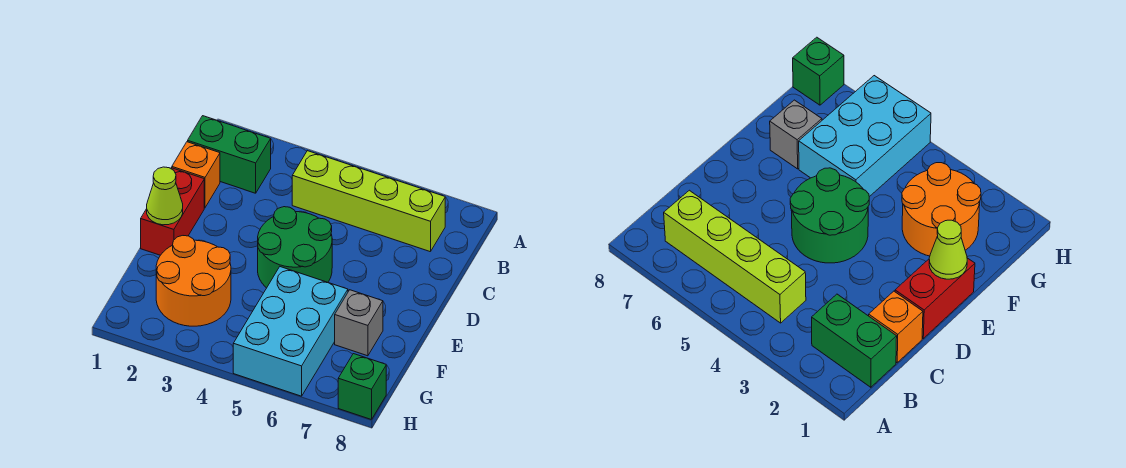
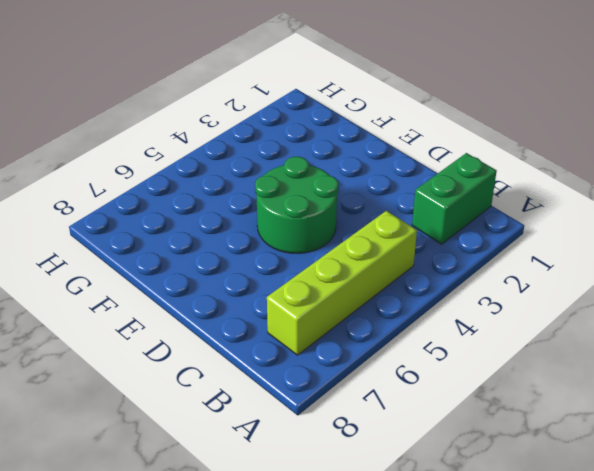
none -> orange brick C1 level 1
none -> red brick D1:E1 level 1

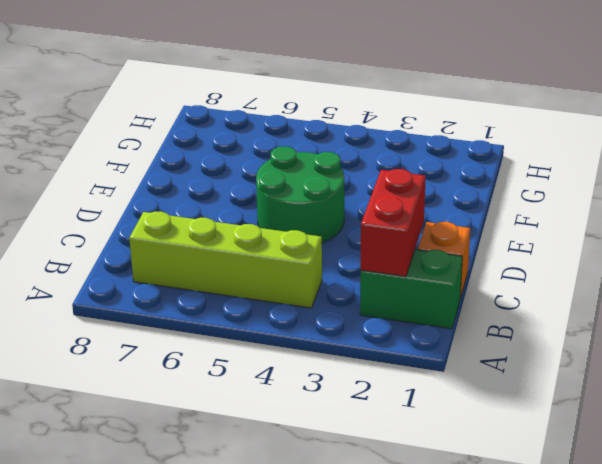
red brick B2:C2 level 2 -> red brick D1:E1 level 1
none -> orange round brick F2:G3 level 1
none -> cyan brick F5:H6 level 1

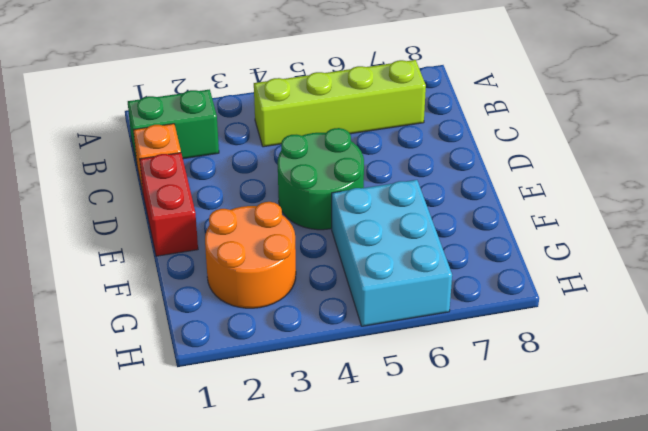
none -> grey brick F7 level 1
none -> green brick H8 level 1

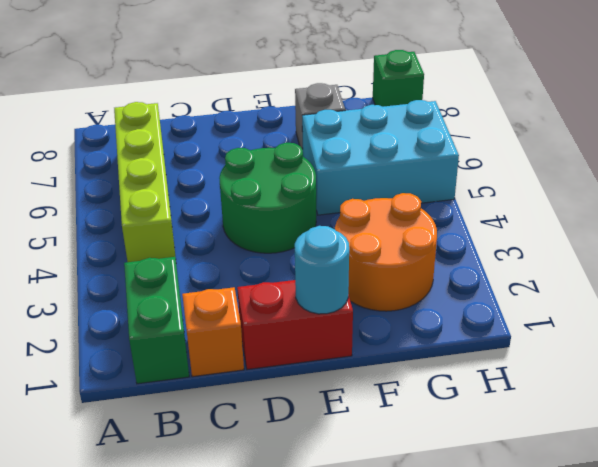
cyan round brick E1 level 2 -> lime cone E1 level 2

